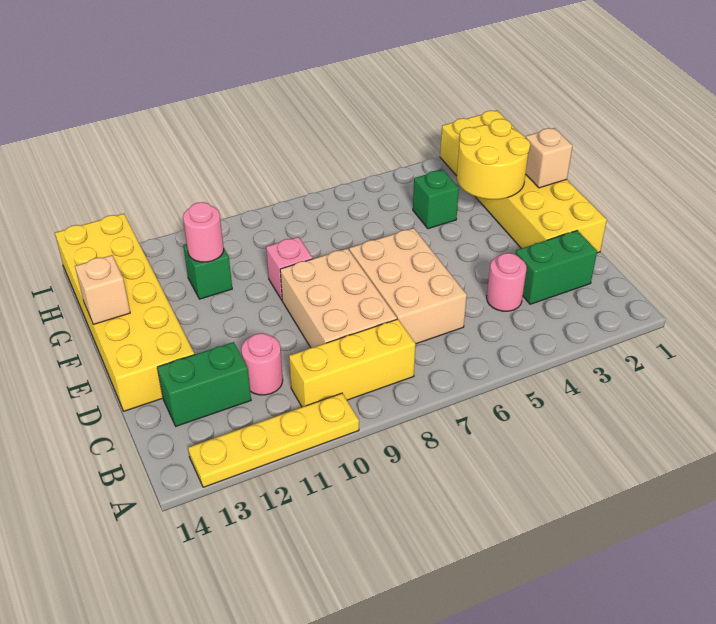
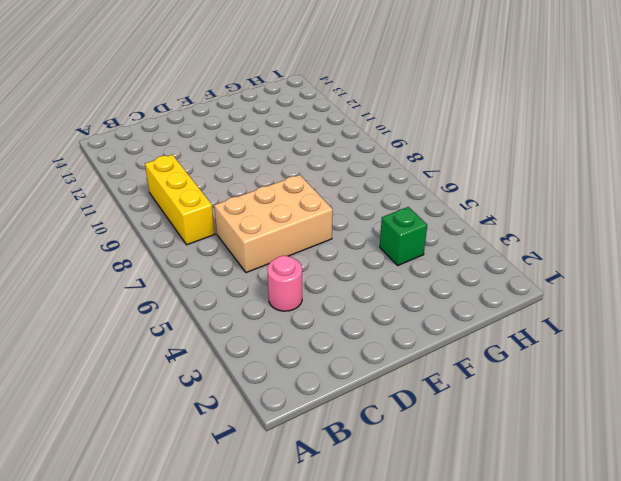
none -> yellow plate A10:A13 level 1
none -> green brick C2:C3 level 1
none -> tan brick C8:E9 level 1

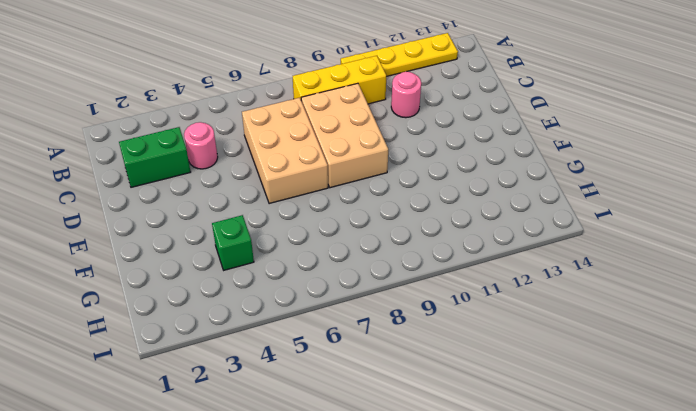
none -> green brick C12:C13 level 1
none -> yellow brick D1:I2 level 1
none -> yellow brick D13:I14 level 1

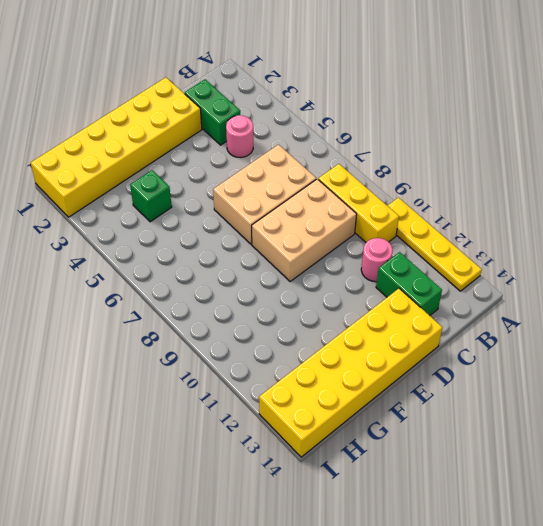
none -> pink brick F9 level 1
none -> green brick G11 level 1
none -> tan brick F1 level 2

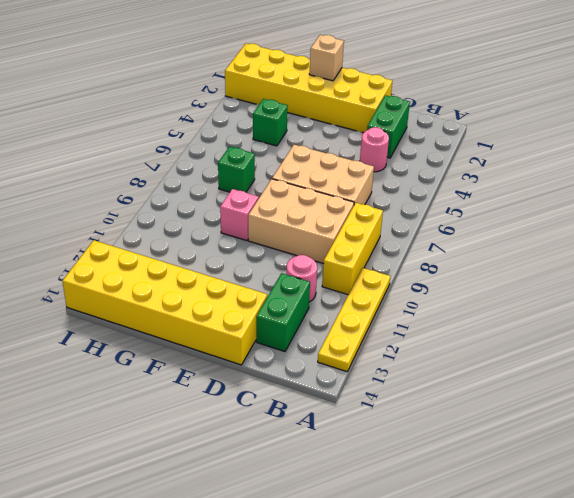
green brick G7 level 1 -> green brick G11 level 1
none -> yellow round brick F2:G3 level 2
none -> tan brick F14 level 2
none -> pink round brick G11 level 2

